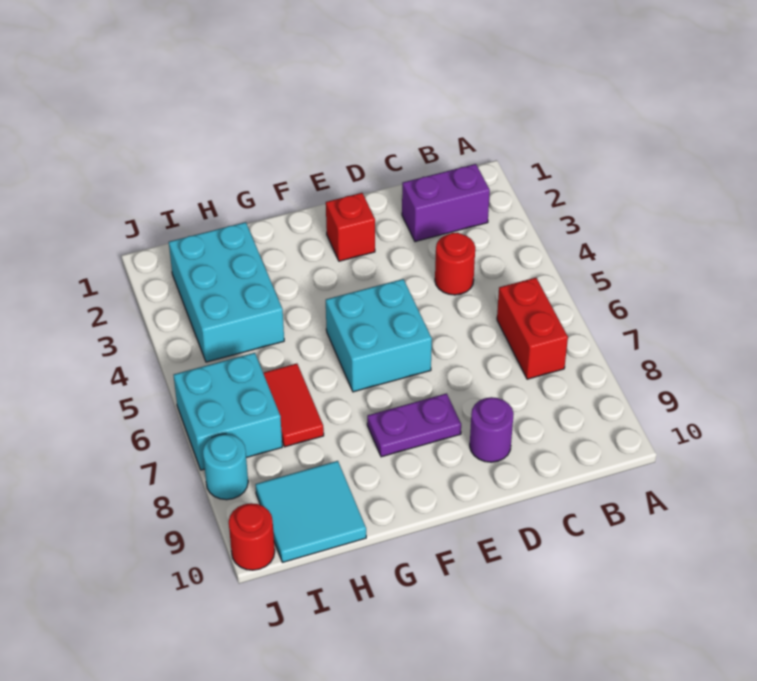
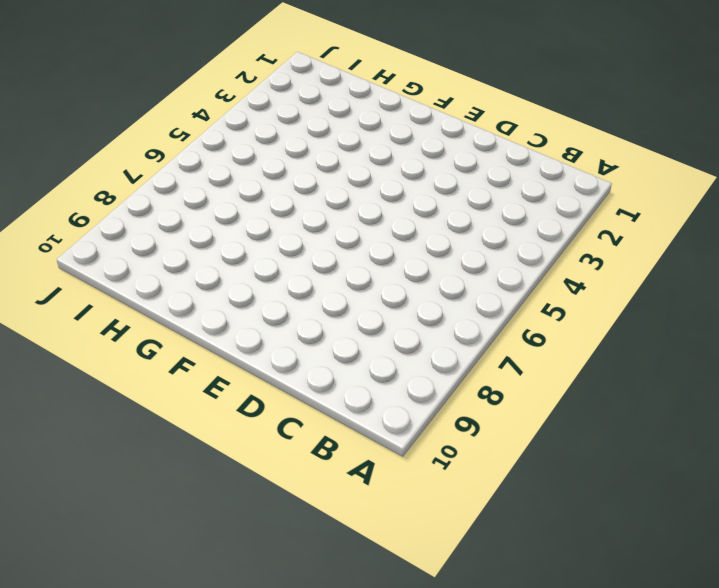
none -> purple brick B2:C2 level 1
none -> red brick B6:B7 level 1
none -> red round brick C4 level 1

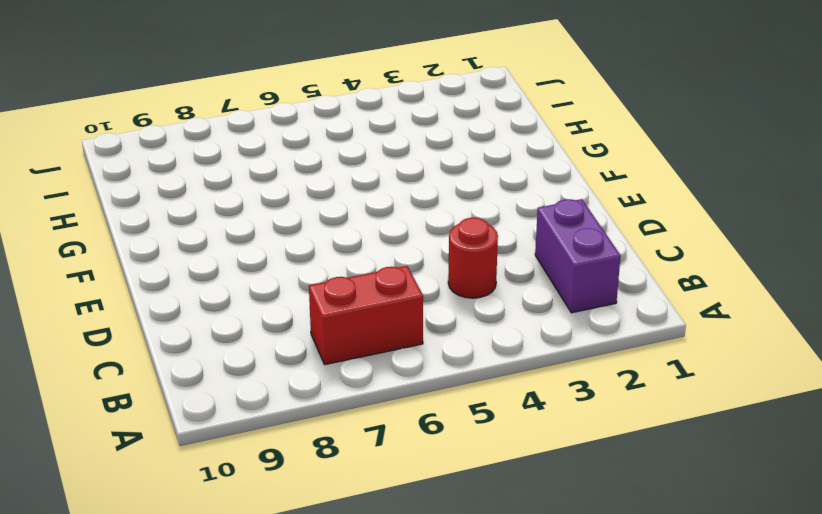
none -> purple round brick D9 level 1
none -> red brick E2 level 1
none -> cyan brick E5:F6 level 1

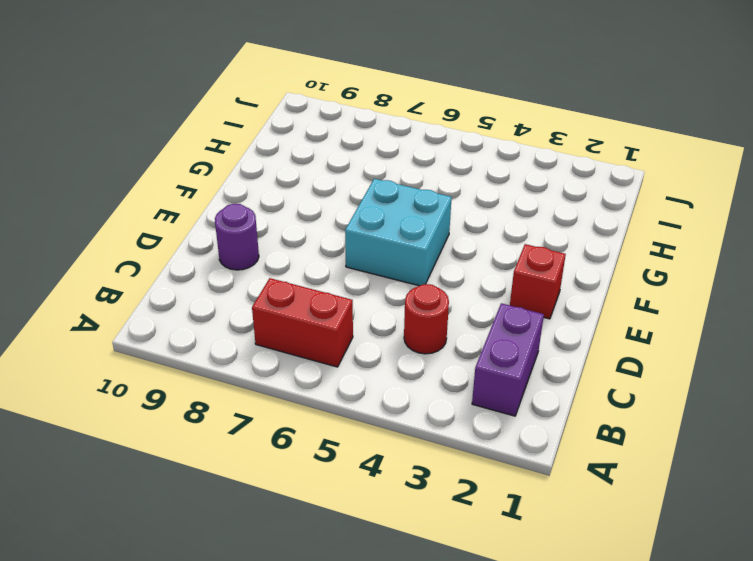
none -> purple plate E8:F8 level 1
none -> cyan brick H2:I4 level 1
none -> red tile H6:H7 level 1

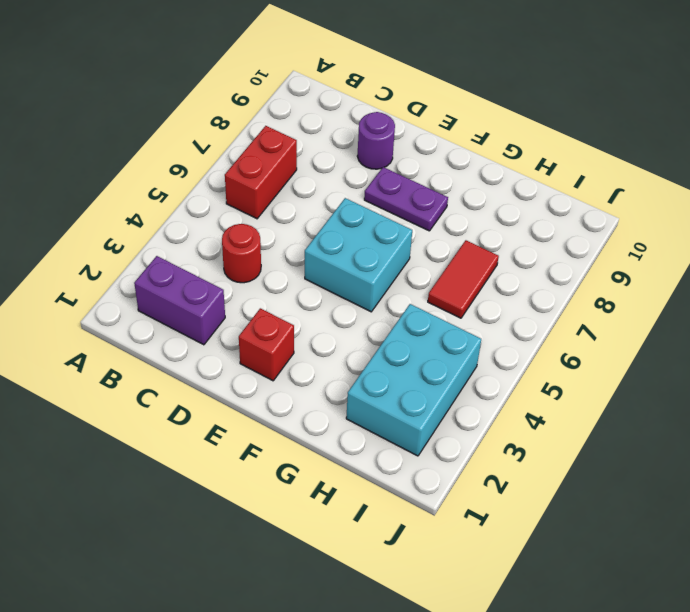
none -> cyan tile H9:I10 level 1
none -> cyan brick I6:J7 level 1
none -> cyan round brick J8 level 1

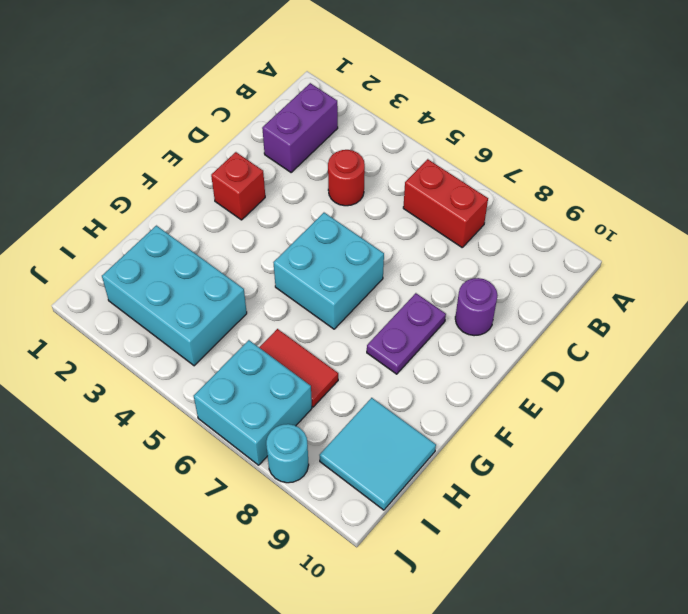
none -> red round brick J10 level 1

